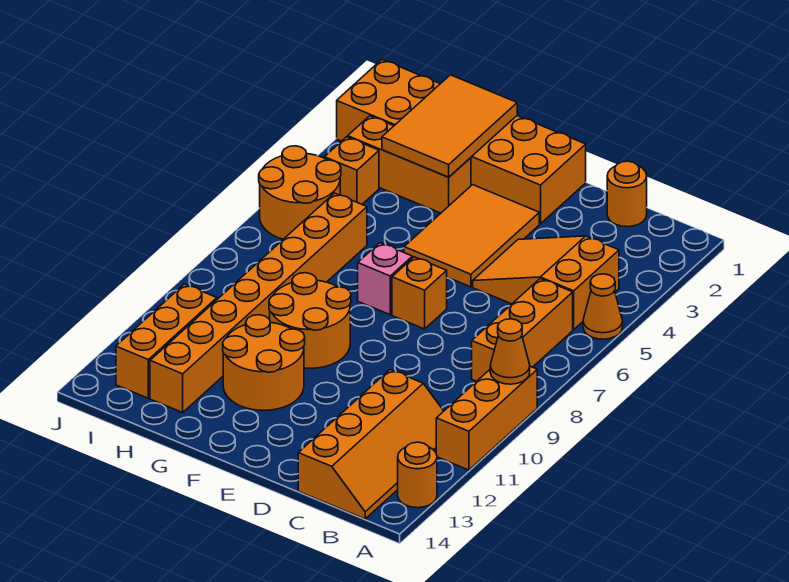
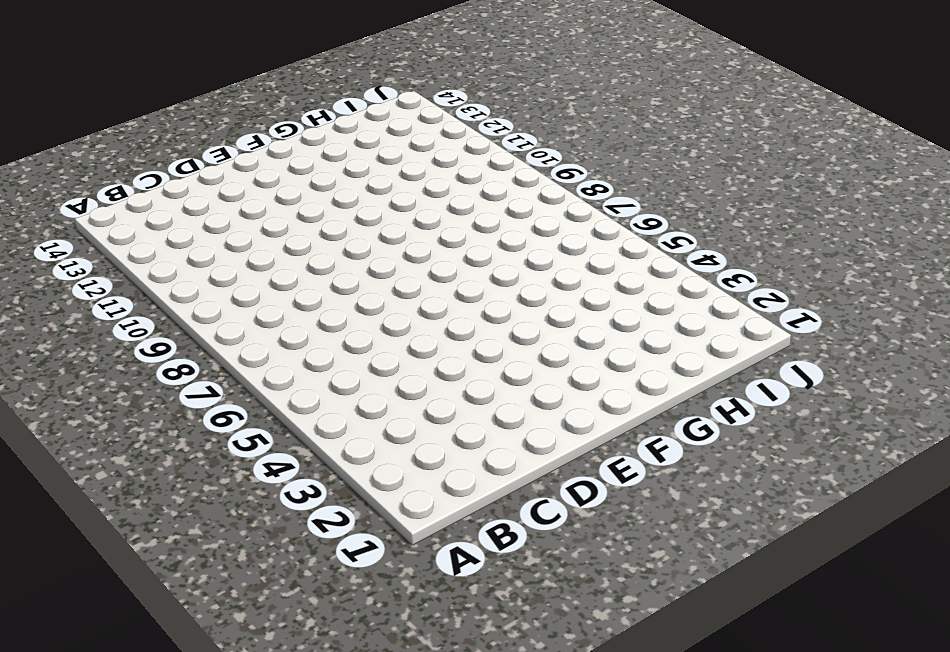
none -> orange cone A5 level 1
none -> orange brick A9:A11 level 1
none -> orange round brick A13 level 1

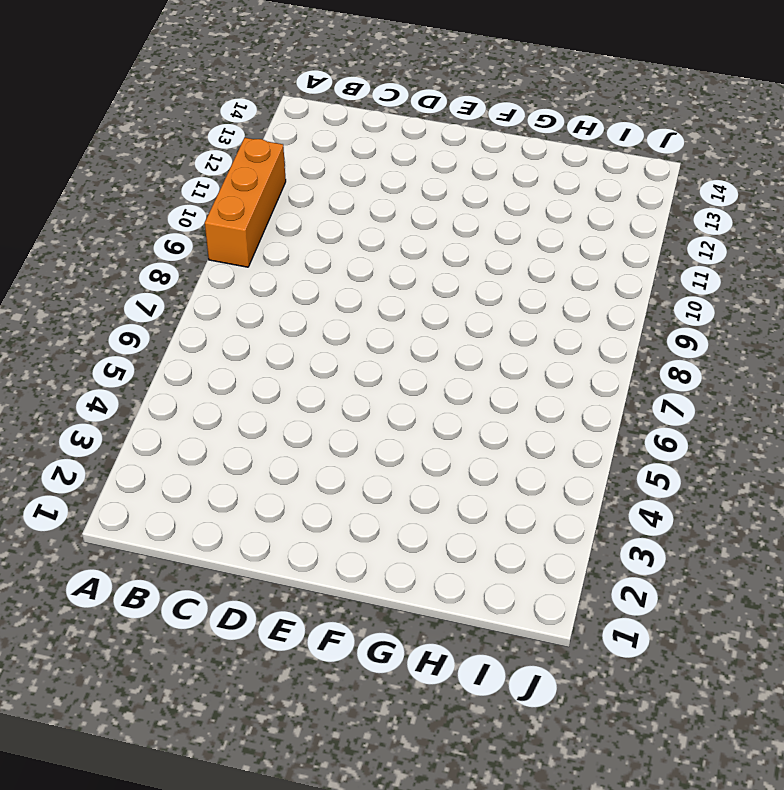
none -> orange cone A5 level 1
none -> orange round brick A13 level 1
none -> orange slope B4:D5 level 1 top B

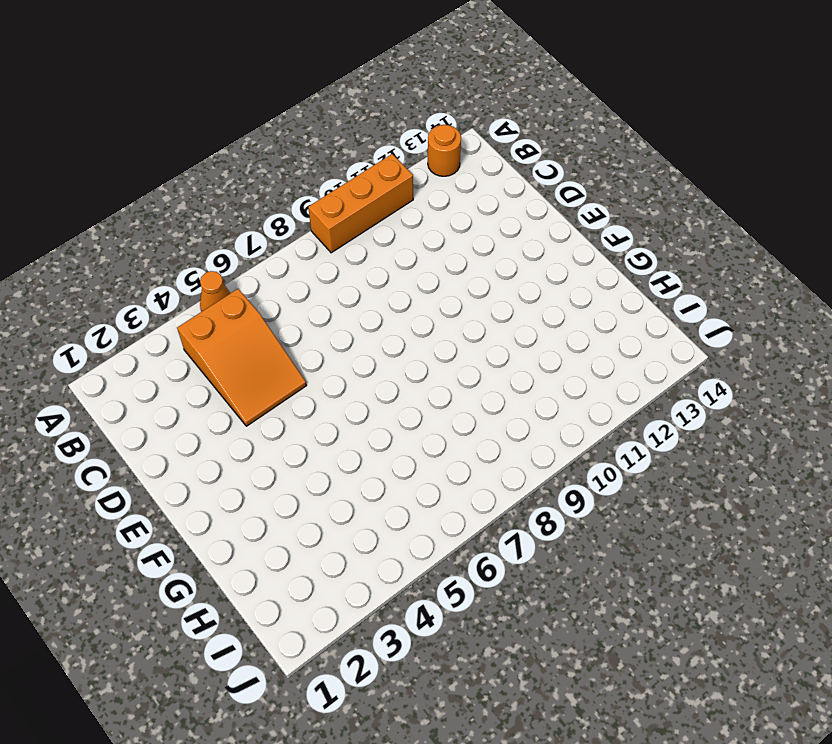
none -> orange brick B6:B8 level 1
none -> orange slope B11:C14 level 1 top C
none -> orange round brick C1 level 1

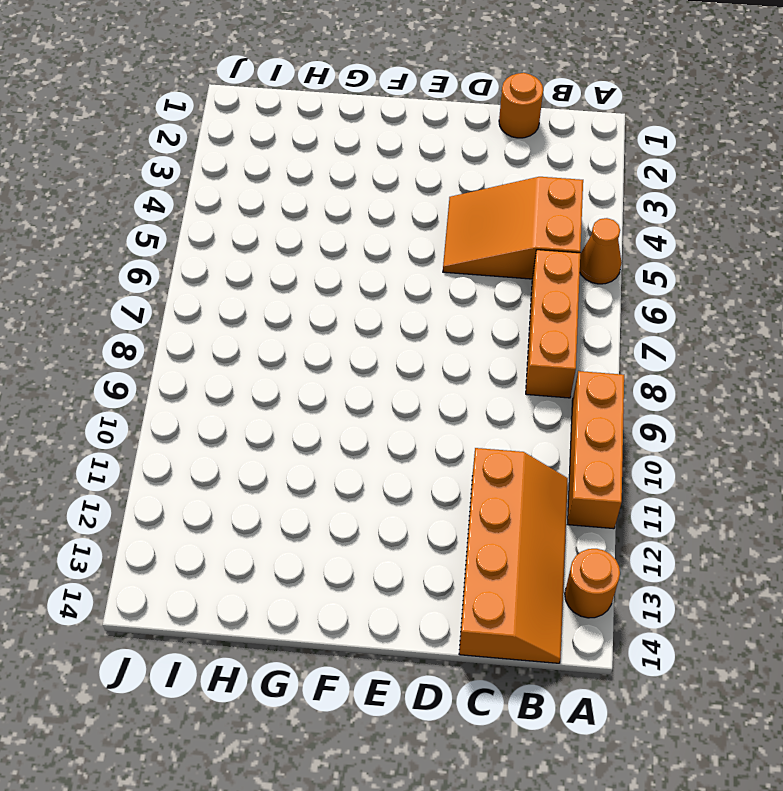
none -> orange brick E1:J2 level 1
none -> orange tile E3:F5 level 1
none -> orange brick E7 level 1

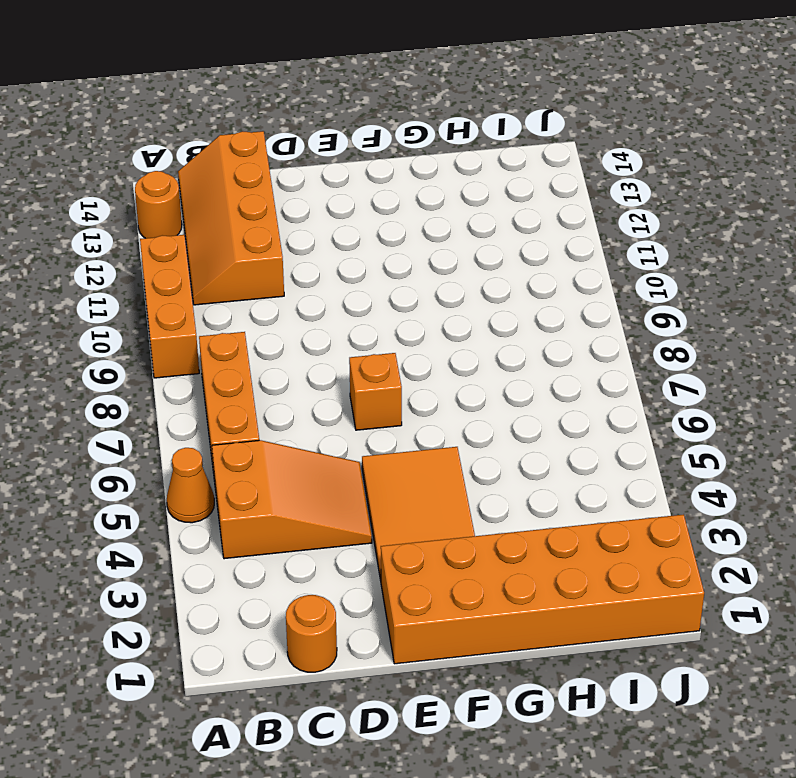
none -> pink brick F7 level 1
none -> orange round brick F9:G10 level 1
none -> orange round brick F11:G12 level 1

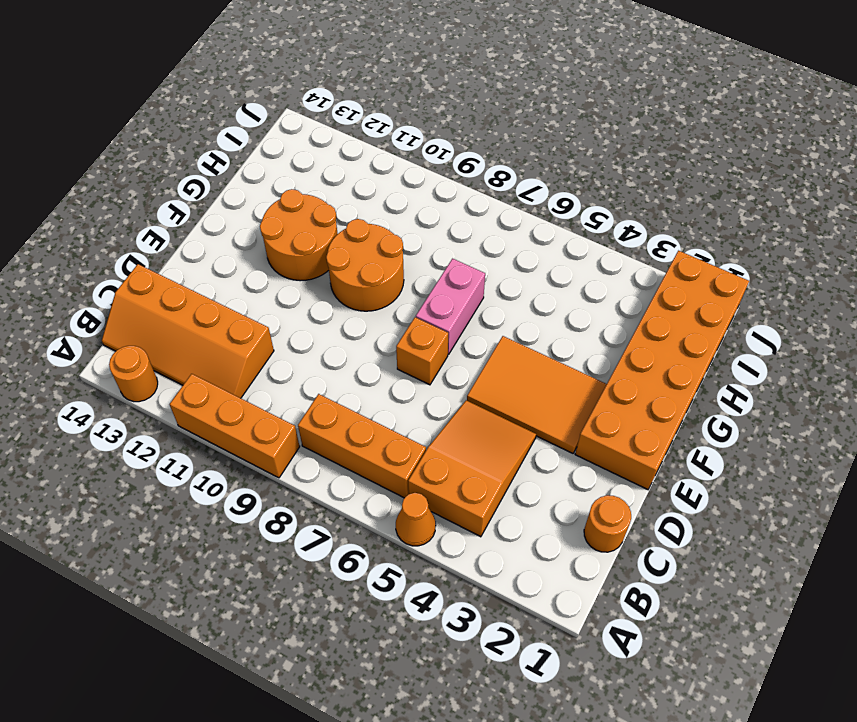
pink brick F7:G7 level 1 -> pink brick F7 level 1
none -> orange brick G3:I3 level 1
none -> orange brick H6:H13 level 1
none -> orange brick I4 level 1

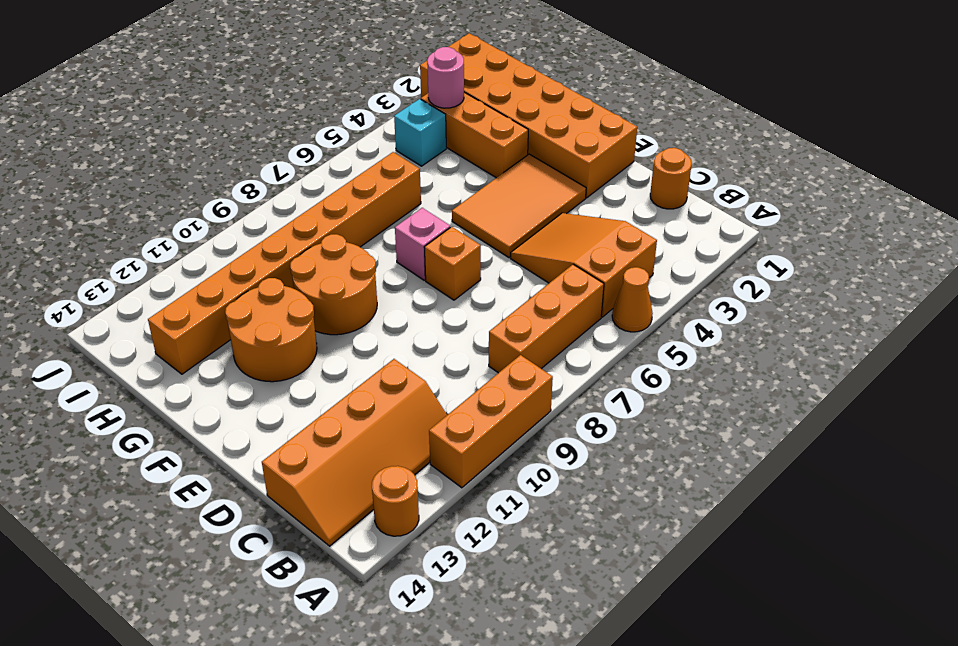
pink round brick I3 level 2 -> none
cyan brick I4 level 1 -> orange brick I4 level 1
none -> orange round brick I5:J6 level 1
none -> orange brick I11:I13 level 1
none -> orange cone A9 level 2

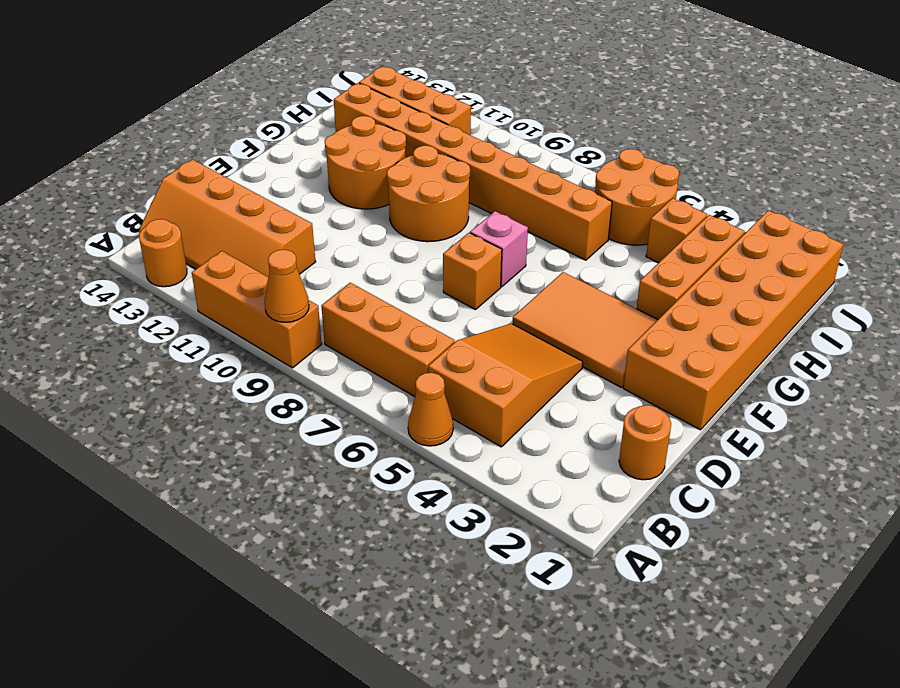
none -> orange tile G1:H3 level 2

